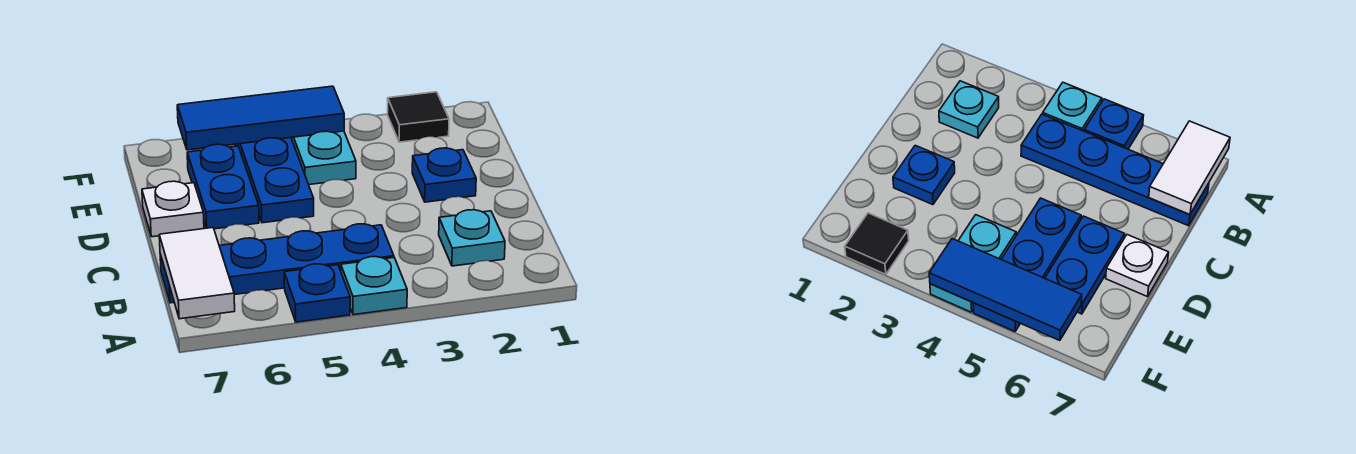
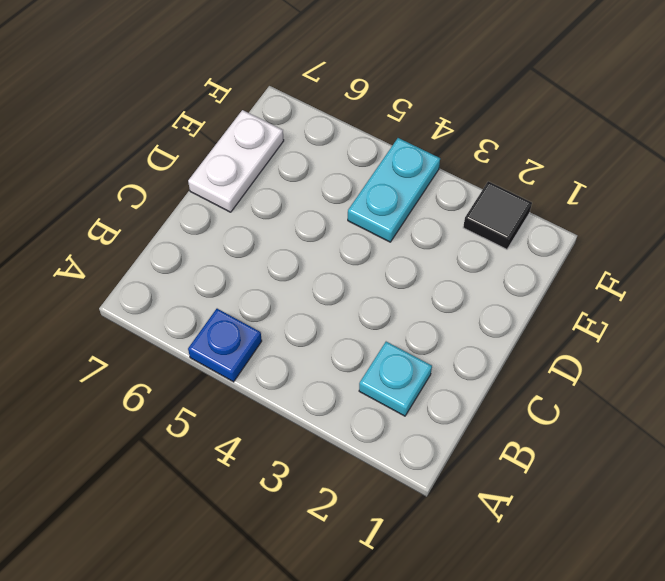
white plate D7:E7 level 1 -> white plate D7 level 1
none -> cyan plate A4 level 1
none -> blue plate B4:B7 level 1
none -> blue plate D2 level 1

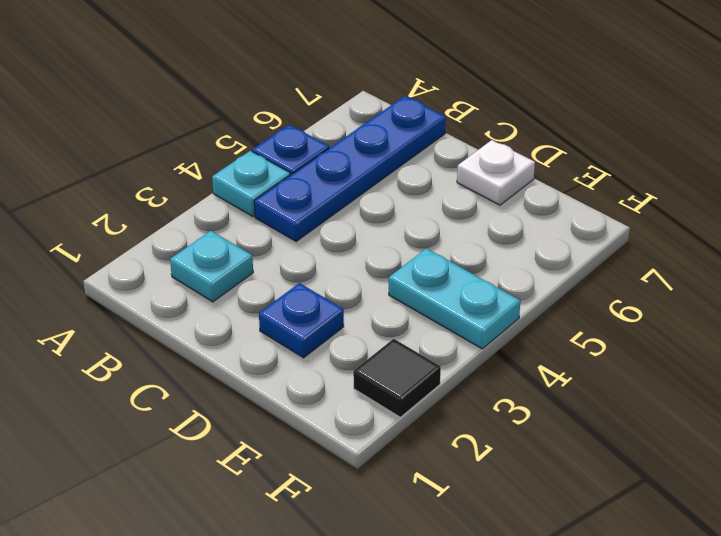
none -> blue plate D5:F5 level 1
none -> blue plate D6:E6 level 1
none -> white tile A7:B7 level 2

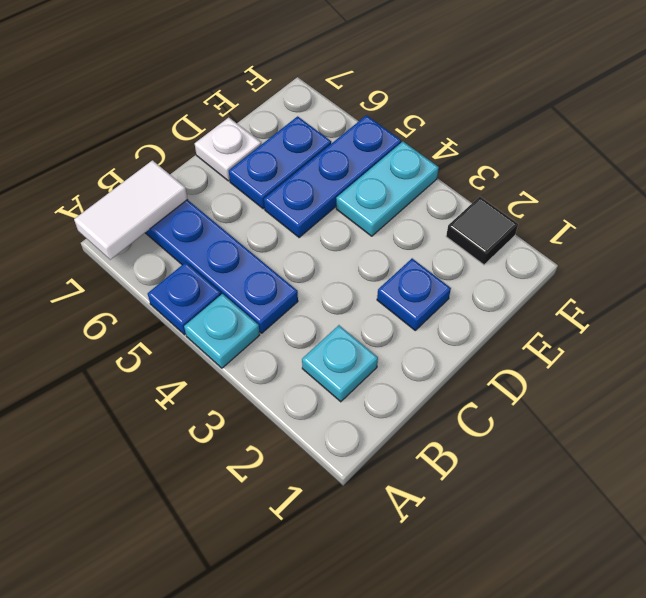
none -> blue tile F4:F6 level 2

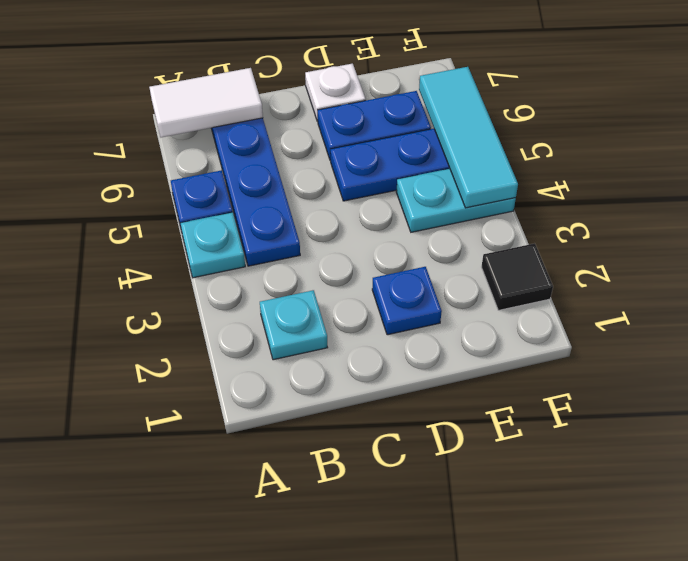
cyan tile F4:F6 level 2 -> blue tile F4:F6 level 2

